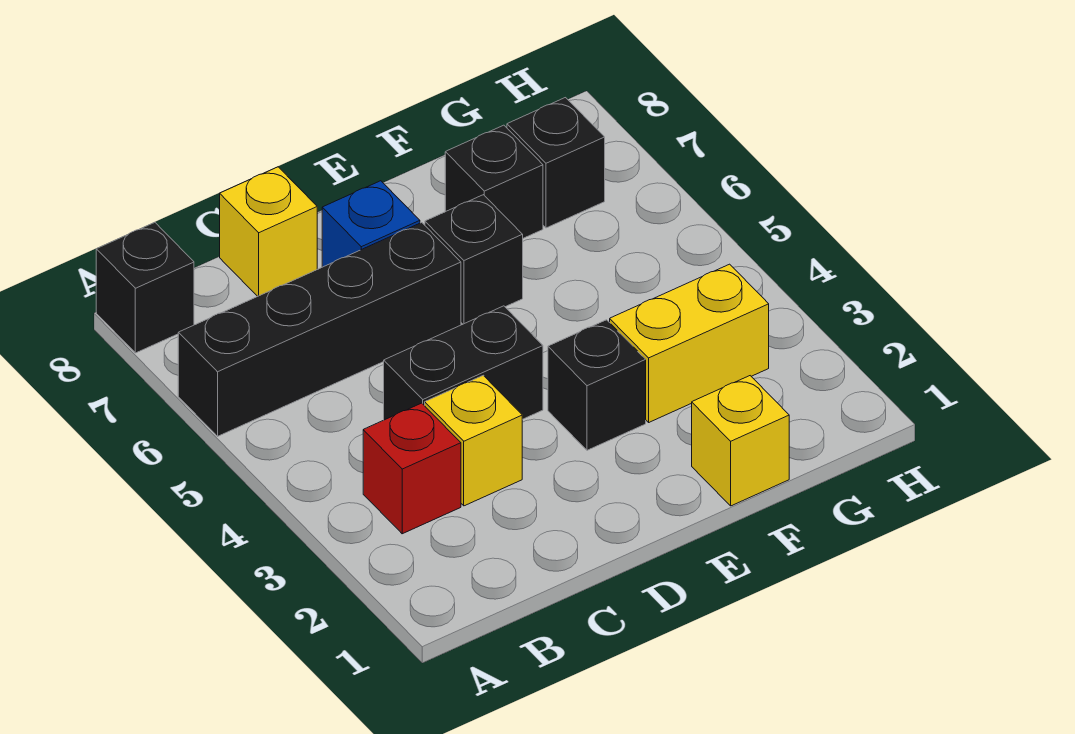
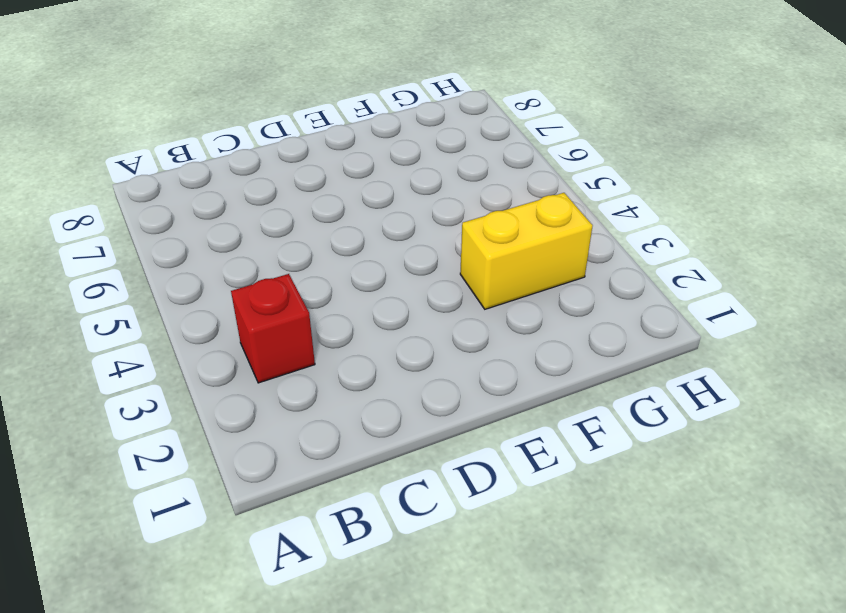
none -> black brick A6:D6 level 1
none -> black brick A8 level 1
none -> yellow brick C3 level 1

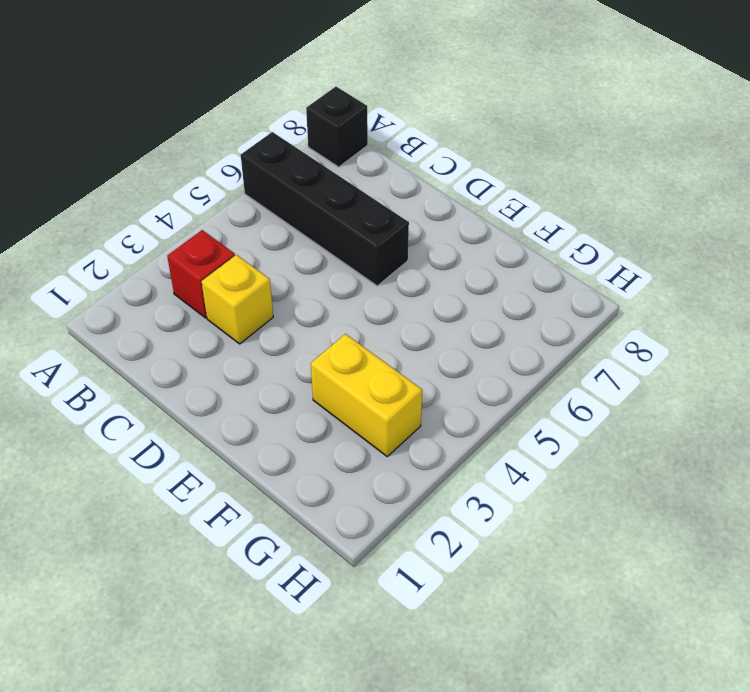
none -> black brick C4:D4 level 1
none -> yellow brick C8 level 1
none -> blue brick D7 level 1

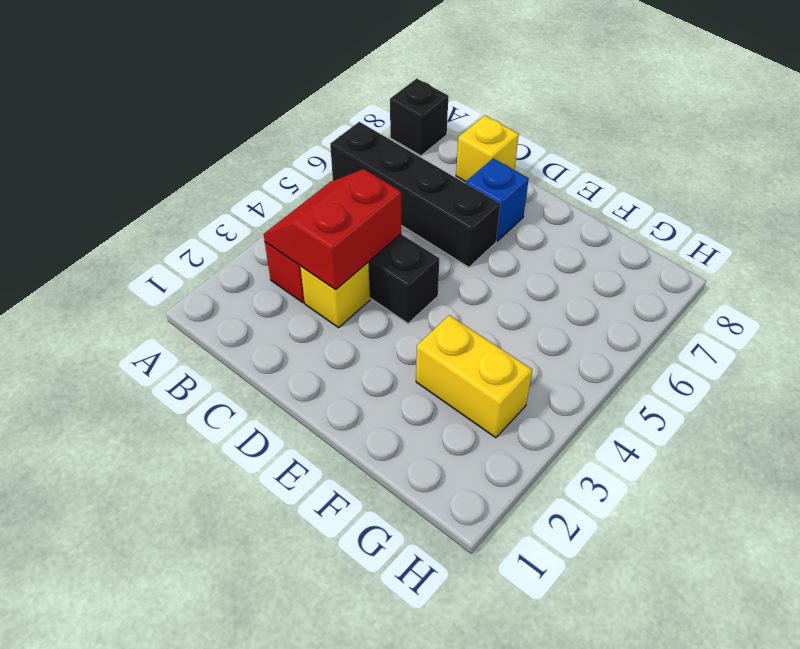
red slope B3:C4 level 2 top C -> none
none -> black brick E3 level 1
none -> black brick E6 level 1
none -> yellow brick F1 level 1

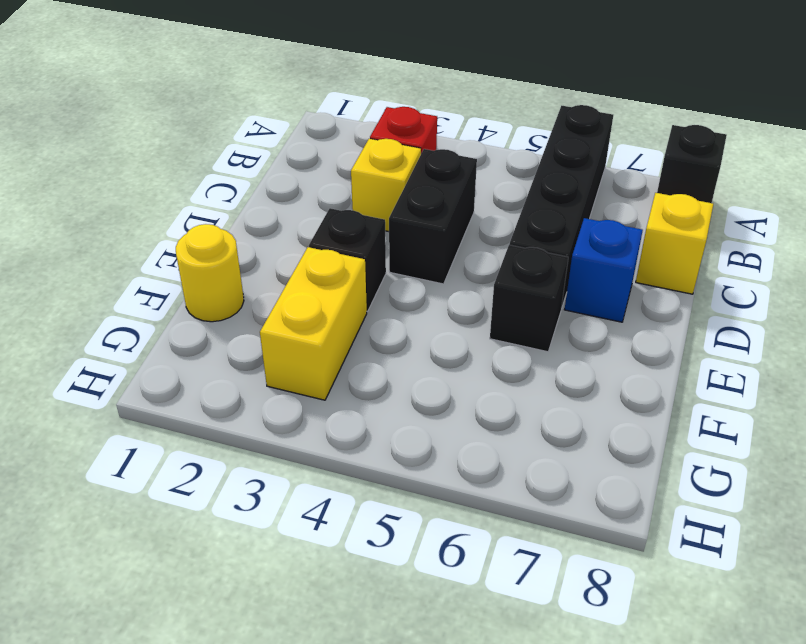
yellow round brick F1 level 1 -> yellow brick F1 level 1
none -> black brick F7 level 1
none -> black brick G7 level 1

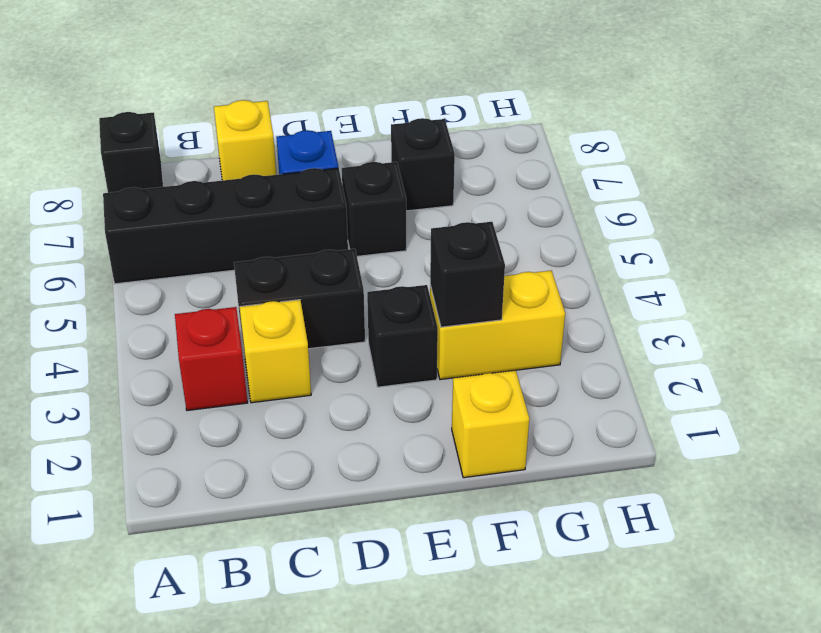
black brick F3 level 2 -> black brick G7 level 1

